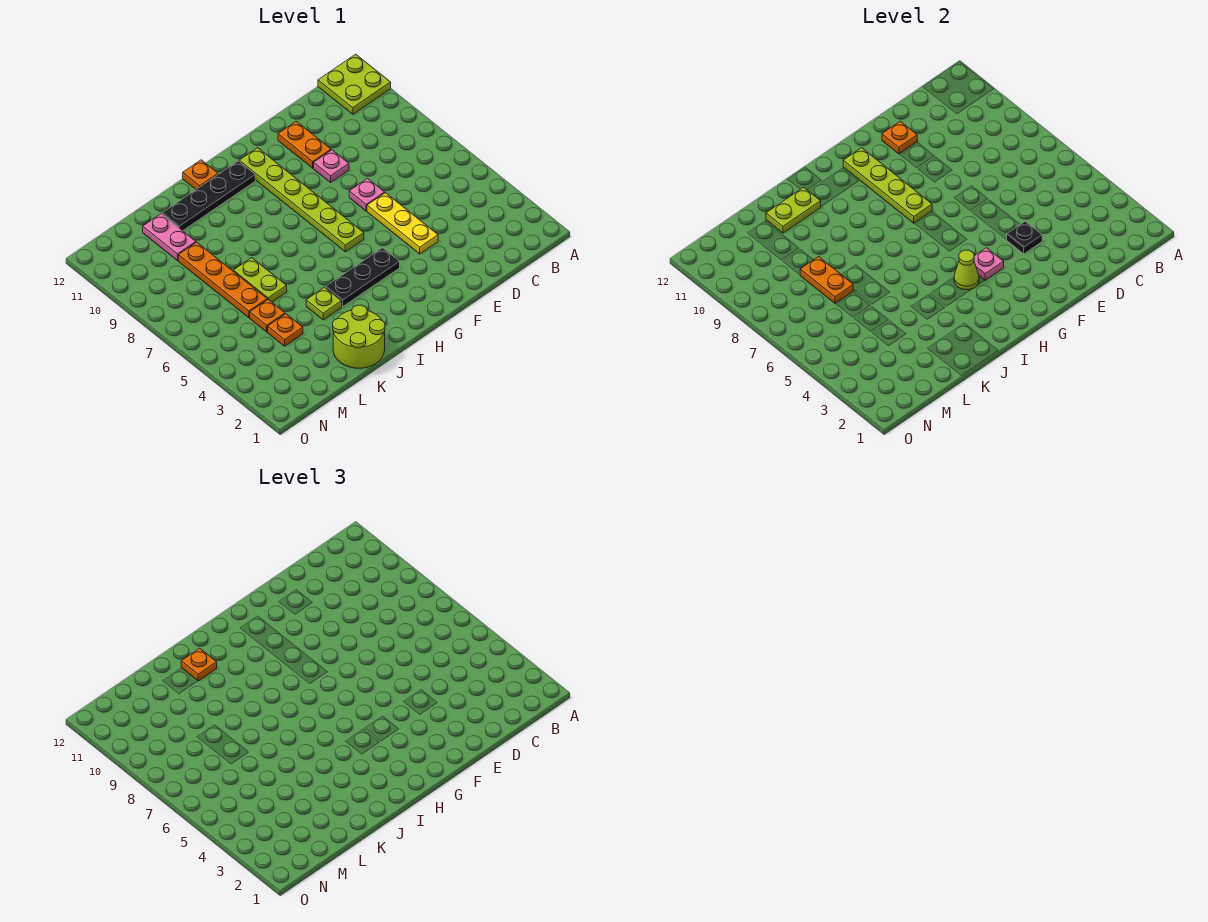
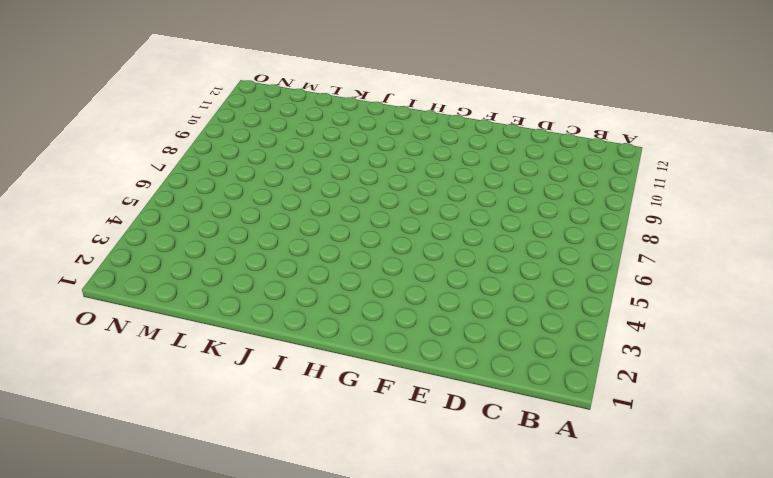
none -> lime plate A11:B12 level 1
none -> yellow plate E4:E6 level 1
none -> pink plate E7 level 1

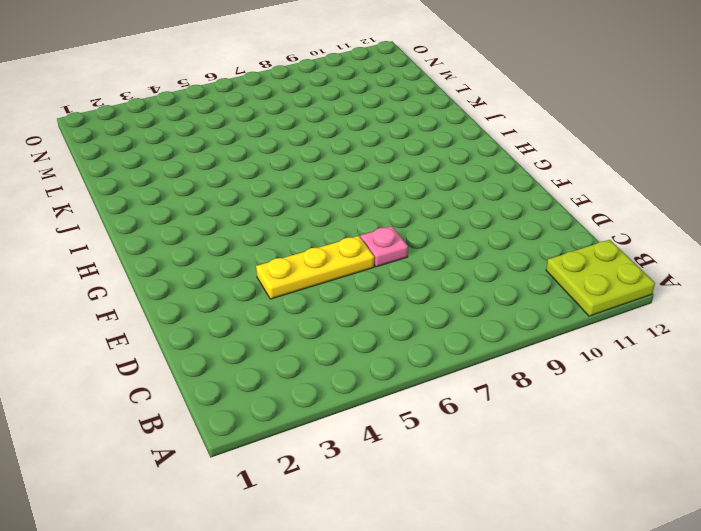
none -> pink plate E9 level 1
none -> orange plate E10:E11 level 1
none -> black plate G4:I4 level 1

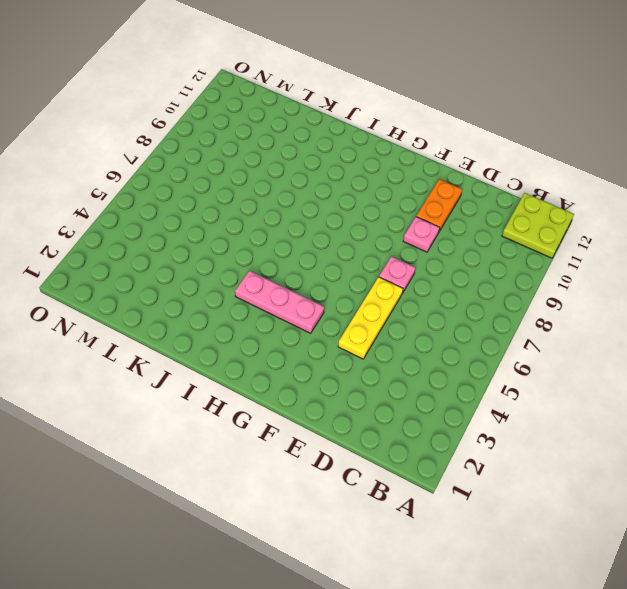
pink plate G4:I4 level 1 -> black plate G4:I4 level 1
none -> lime plate G6:G11 level 1
none -> black plate H11:K11 level 1
none -> orange plate I12 level 1

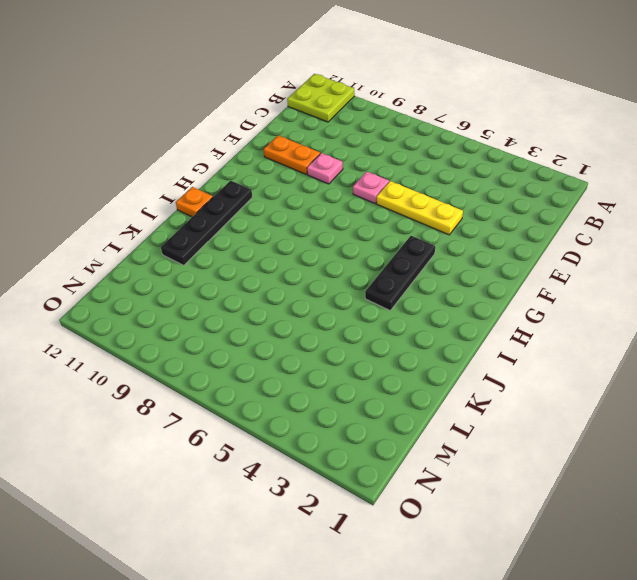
none -> lime plate G6:G11 level 1
none -> lime round brick J1:K2 level 1
none -> lime plate J4 level 1

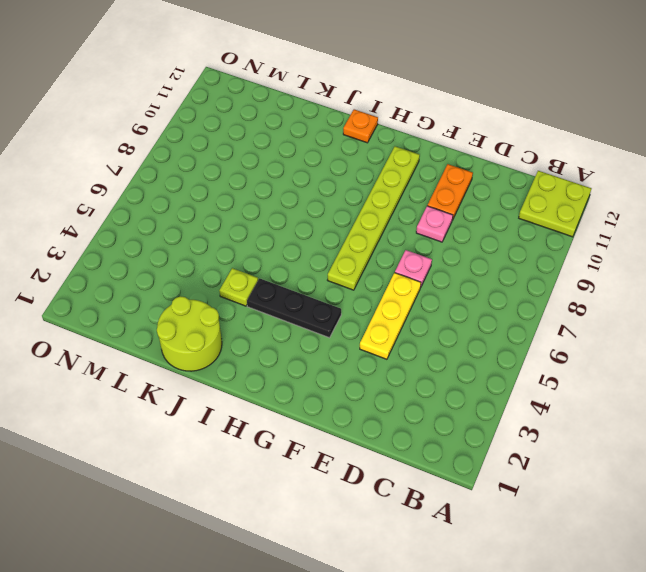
none -> black plate H11:K11 level 1
none -> lime plate K6:K7 level 1
none -> orange plate L4 level 1

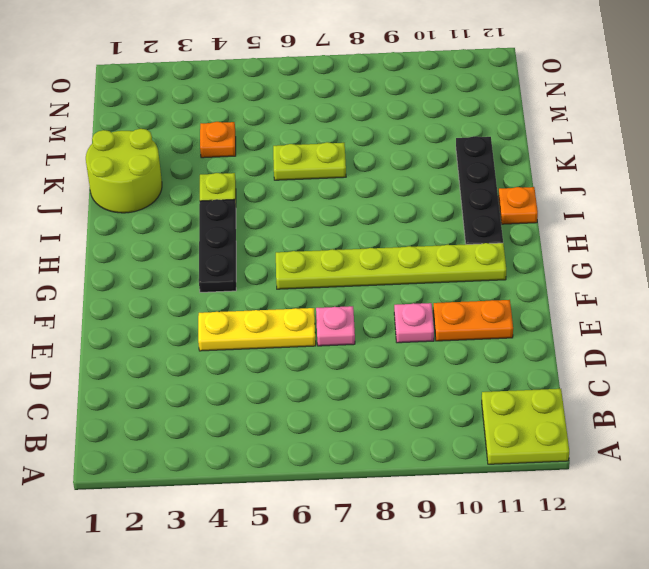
none -> orange plate L5 level 1
none -> orange plate L6:L9 level 1
none -> pink plate L10:L11 level 1

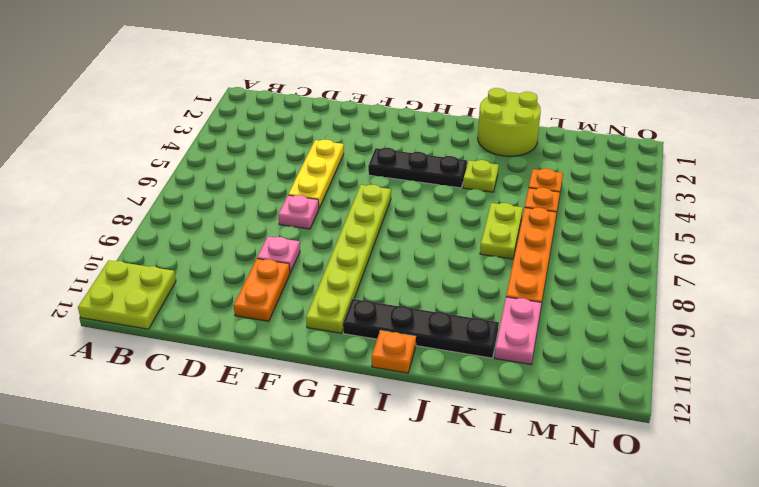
none -> black plate E4 level 2
none -> orange plate E11 level 2
none -> pink plate G4 level 2

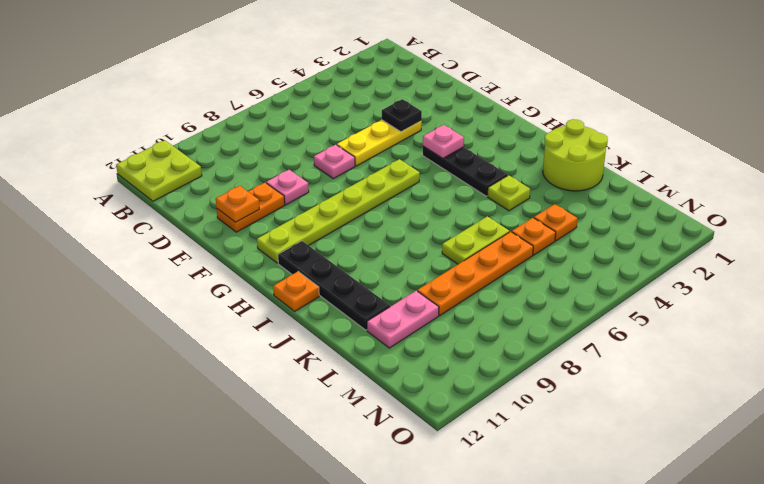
none -> lime plate G8:G11 level 2
none -> lime cone H4 level 2
none -> lime plate J11:K11 level 2

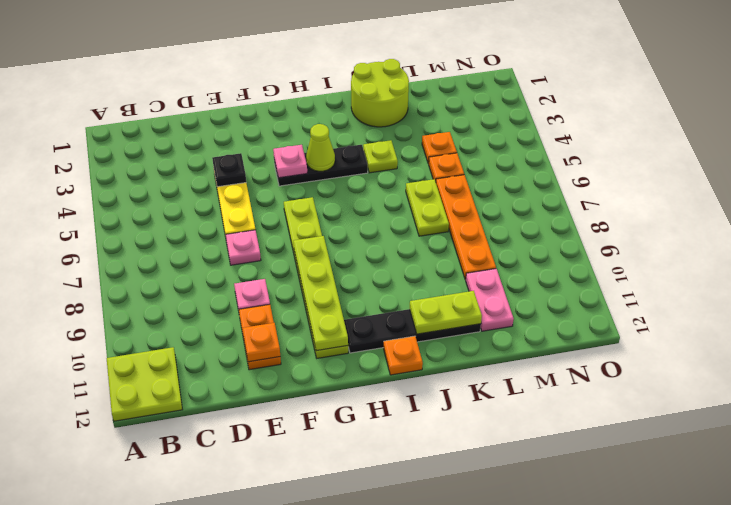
none -> orange plate L7:L8 level 2
none -> orange plate J11 level 3

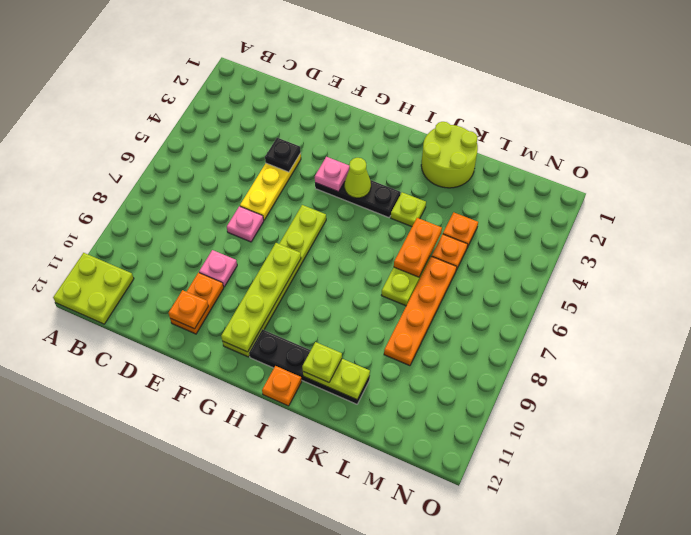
lime plate J11 level 3 -> orange plate J11 level 3
orange plate K5:K6 level 2 -> orange plate L7:L8 level 2
none -> pink plate L10:L11 level 1

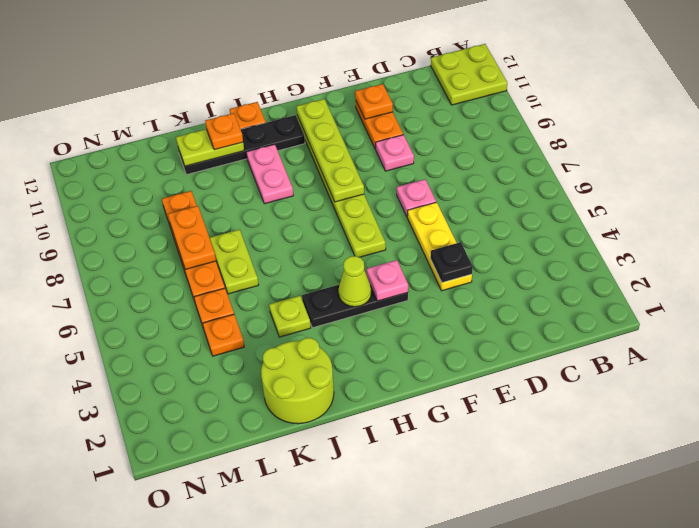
pink plate I9:I10 level 1 -> pink plate L10:L11 level 1

